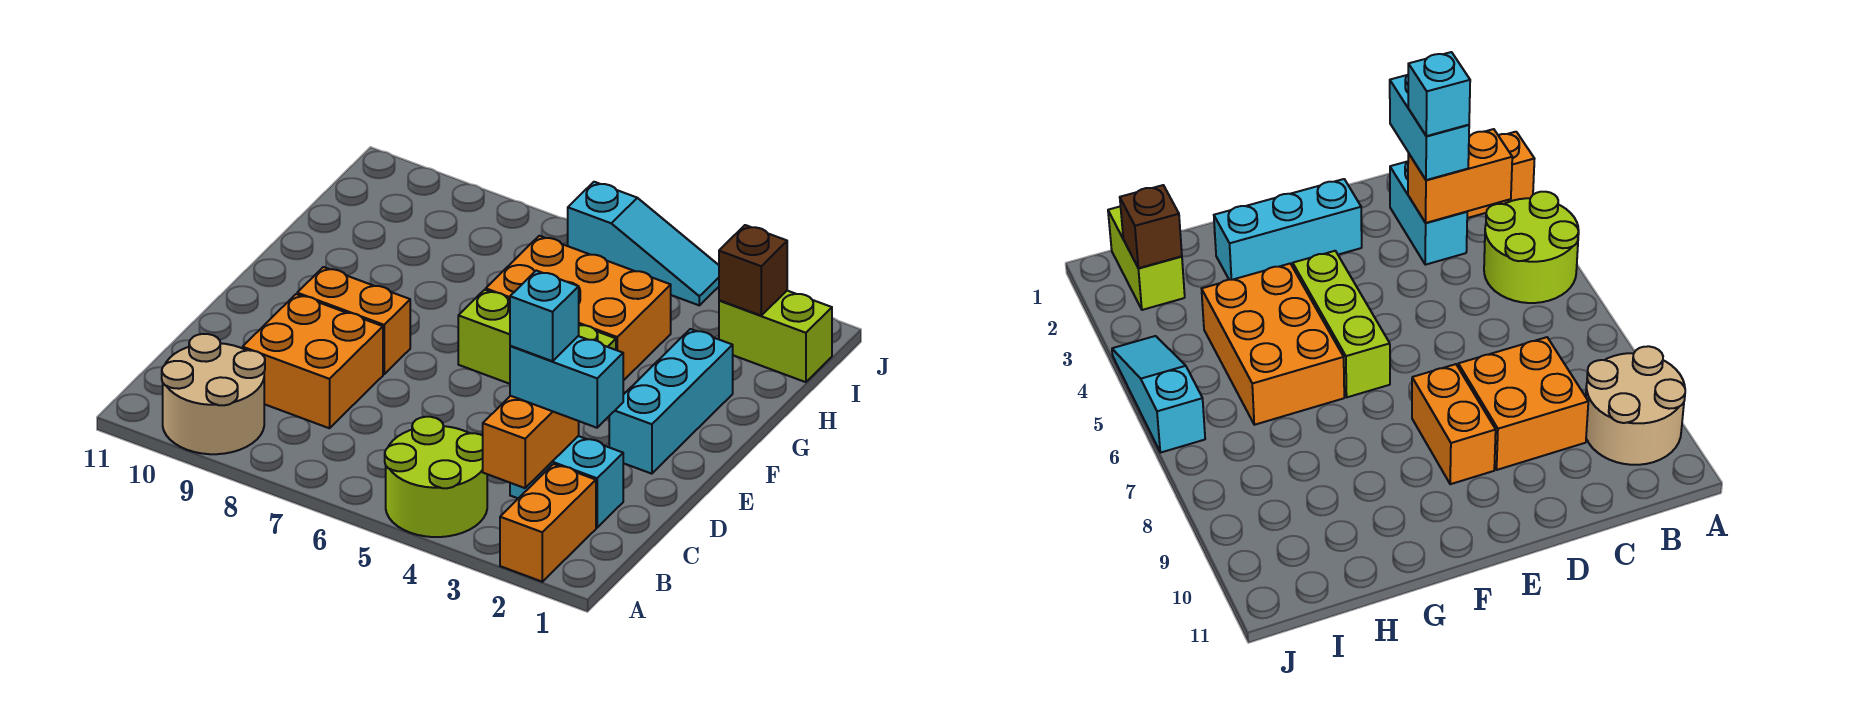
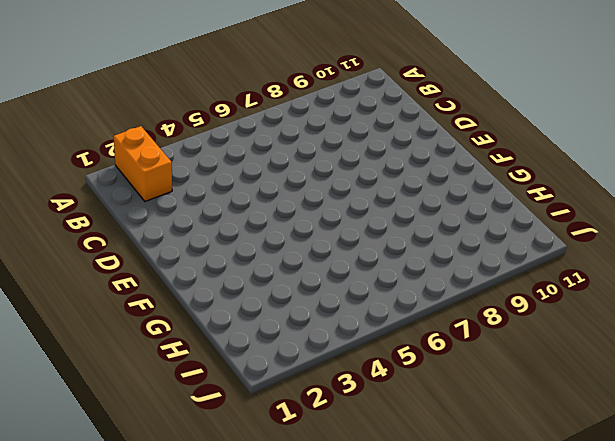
none -> lime round brick A4:B5 level 1
none -> tan round brick A9:B10 level 1
none -> cyan brick C2:C3 level 1

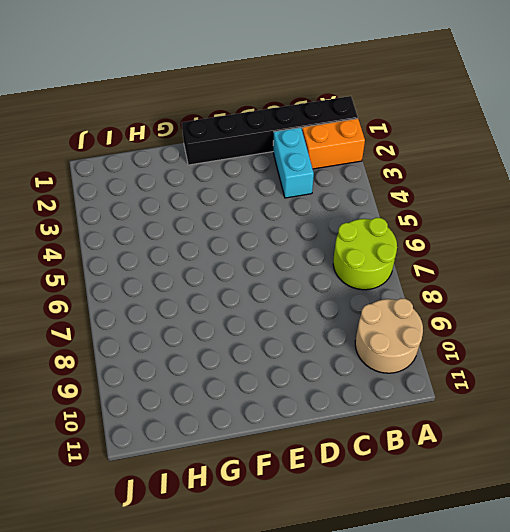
black brick A1:F1 level 1 -> none
lime round brick A6:B7 level 1 -> lime round brick A4:B5 level 1
none -> orange brick C8:D9 level 1
none -> cyan brick E2:G2 level 1
none -> orange brick E8:E9 level 1

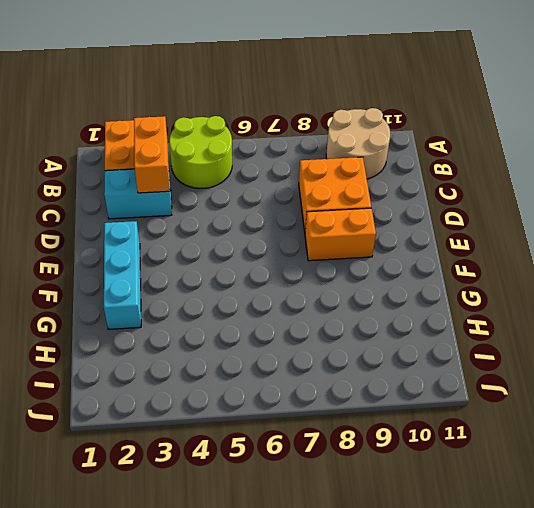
none -> lime brick F4:F6 level 1
none -> orange brick G4:H6 level 1
none -> lime brick I1:I2 level 1

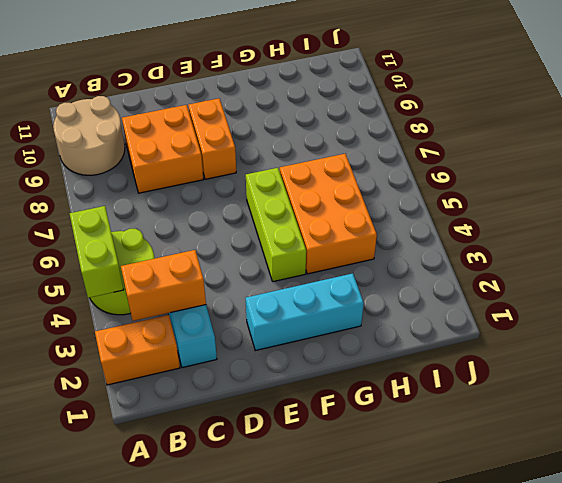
lime brick A4:A5 level 2 -> lime brick I1:I2 level 1
none -> cyan slope J4:J6 level 1 top 6
none -> brown brick I2 level 2
none -> cyan brick C2:C3 level 3

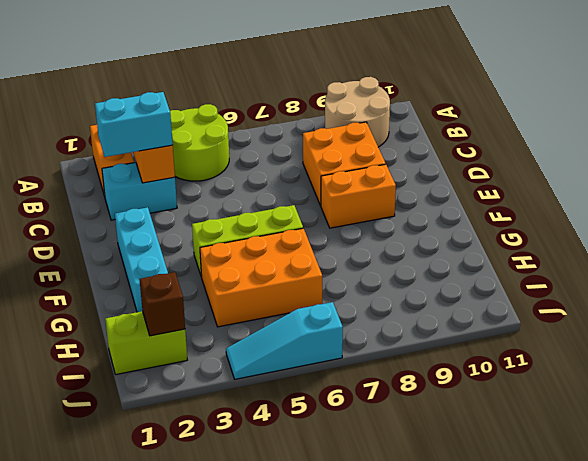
none -> cyan brick C3 level 4

